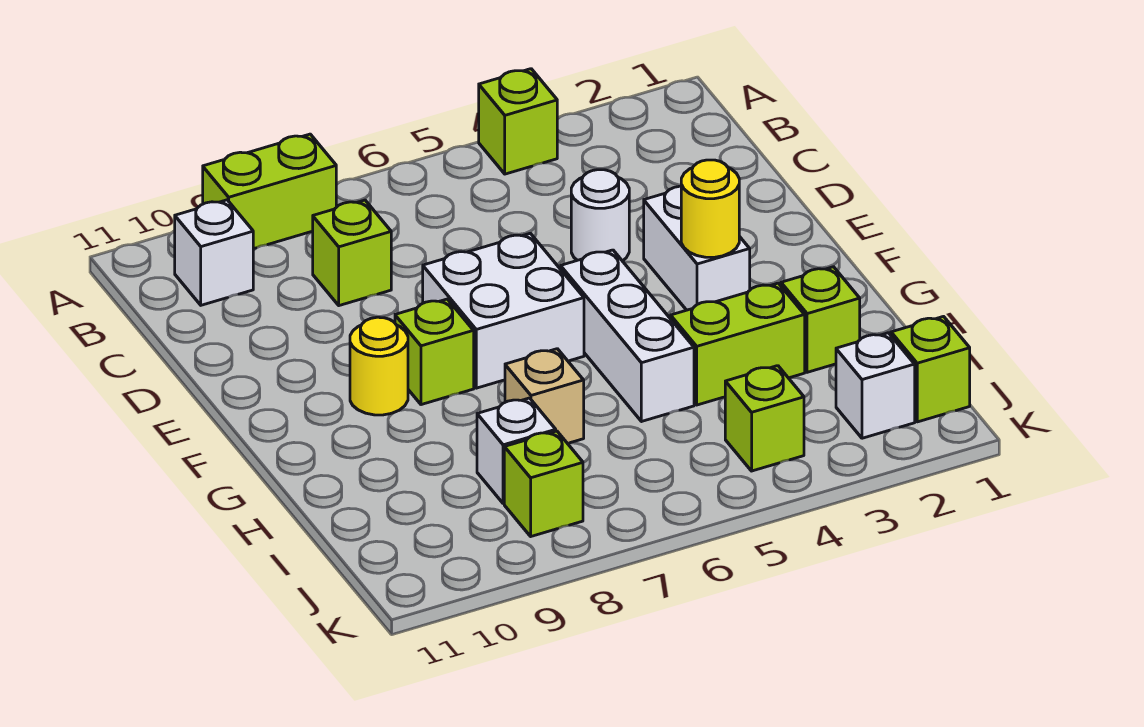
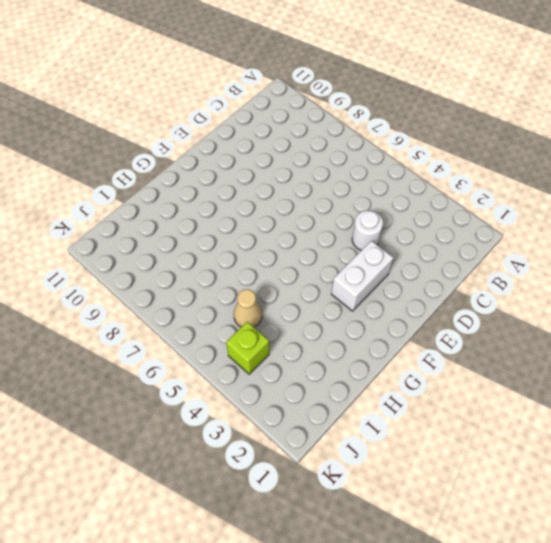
tan cone I5 level 1 -> none
none -> lime brick A4 level 1
none -> lime brick A8:A9 level 1
none -> white brick B10 level 1

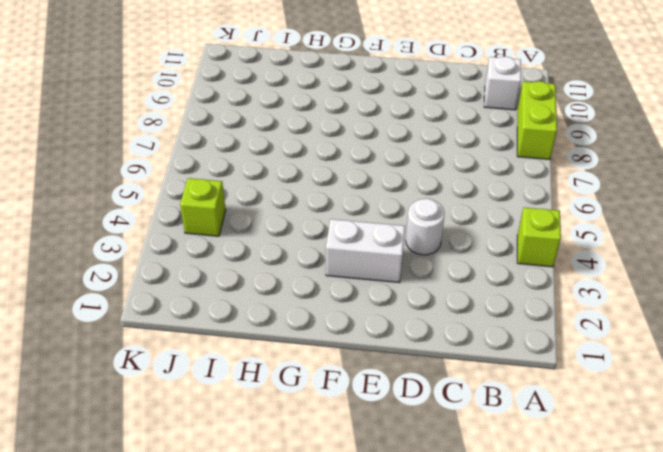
none -> lime brick C8 level 1
none -> white brick E6:F7 level 1
none -> white brick F5:H5 level 1

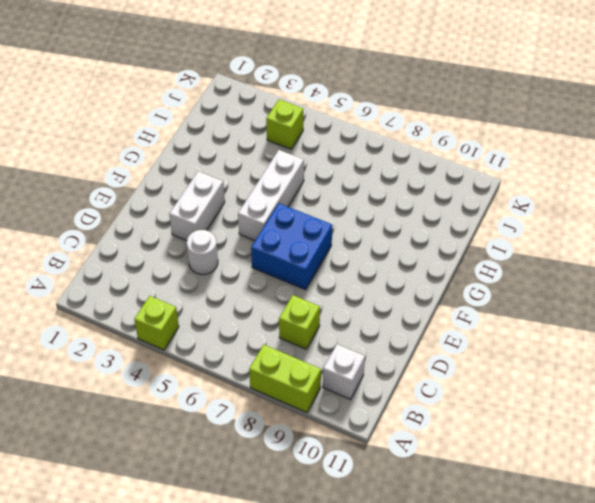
blue brick E6:F7 level 1 -> white brick E6:F7 level 1
none -> lime brick F8 level 1
none -> yellow round brick F9 level 1
none -> lime brick H2 level 1

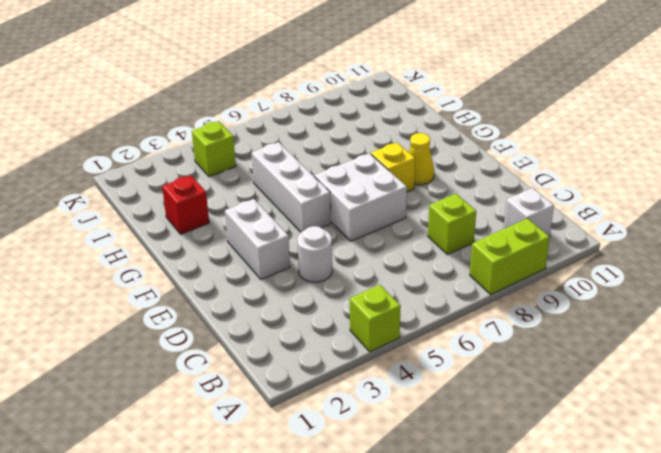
yellow brick F8 level 1 -> lime brick F8 level 1
yellow cone F9 level 1 -> yellow round brick F9 level 1
red brick H2 level 1 -> lime brick H2 level 1
none -> lime brick H3:H4 level 1
none -> tan brick H7 level 1
none -> white brick I8 level 1

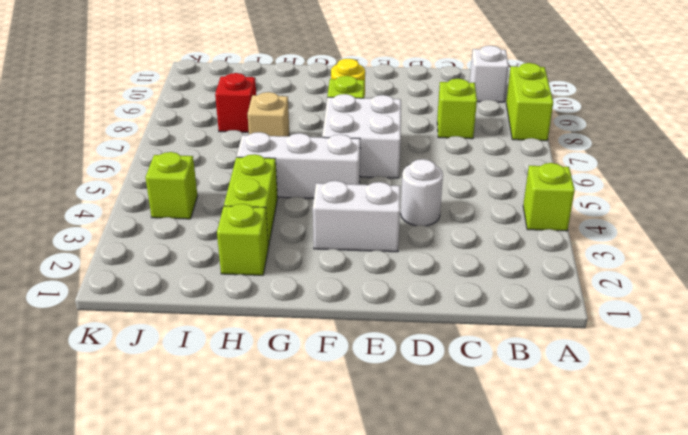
red brick I8 level 1 -> white brick I8 level 1
none -> lime brick J1 level 1
none -> white brick J2 level 1
none -> lime brick J8 level 1

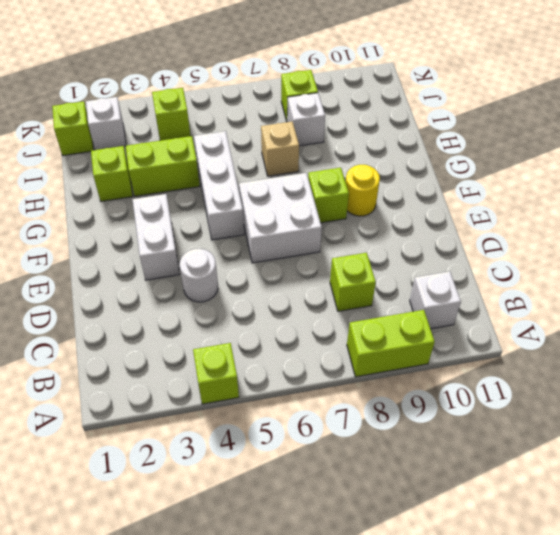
none -> yellow round brick F3 level 2

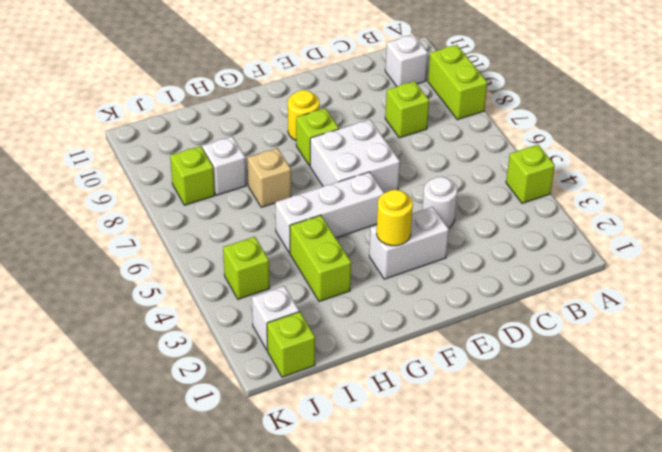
none -> lime brick H2 level 1

